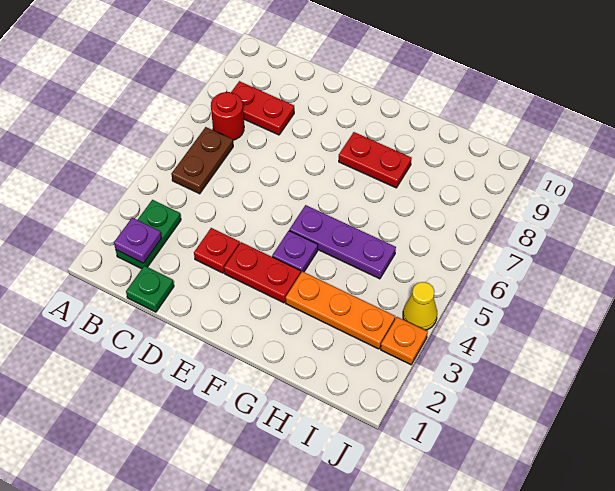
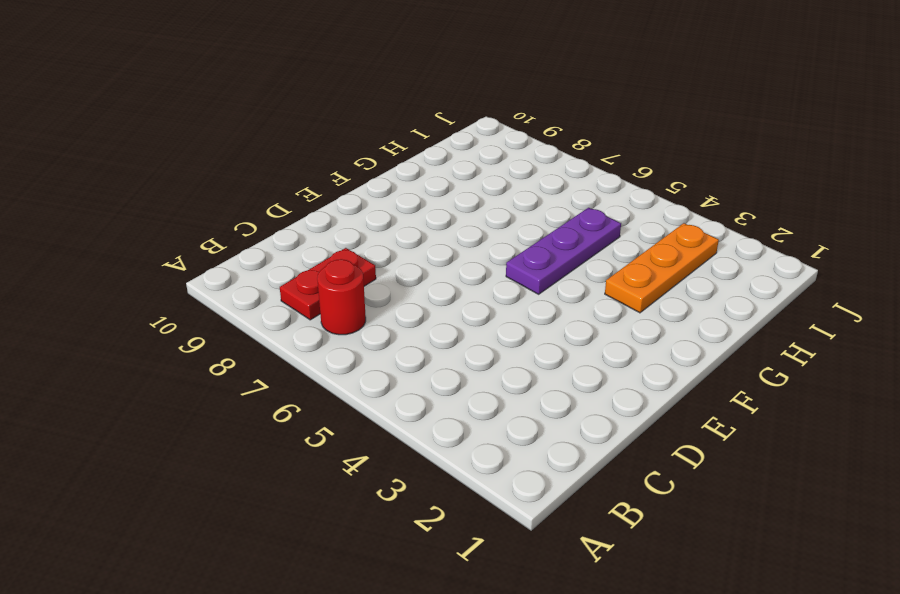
none -> green plate B2:B3 level 1
none -> brown plate B5:B6 level 1
none -> green plate C1 level 1

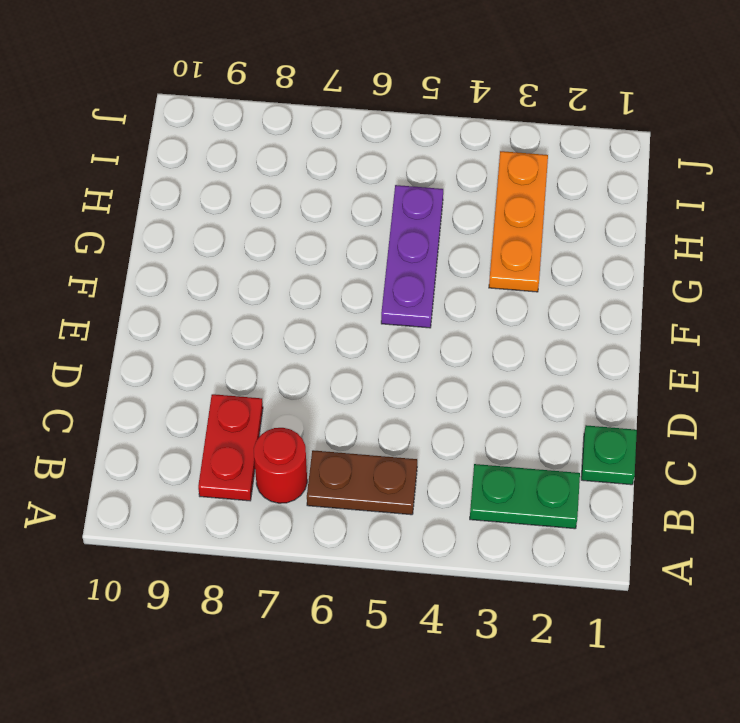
none -> red plate D3 level 1
none -> red plate E3:F3 level 1
none -> purple plate F4 level 1

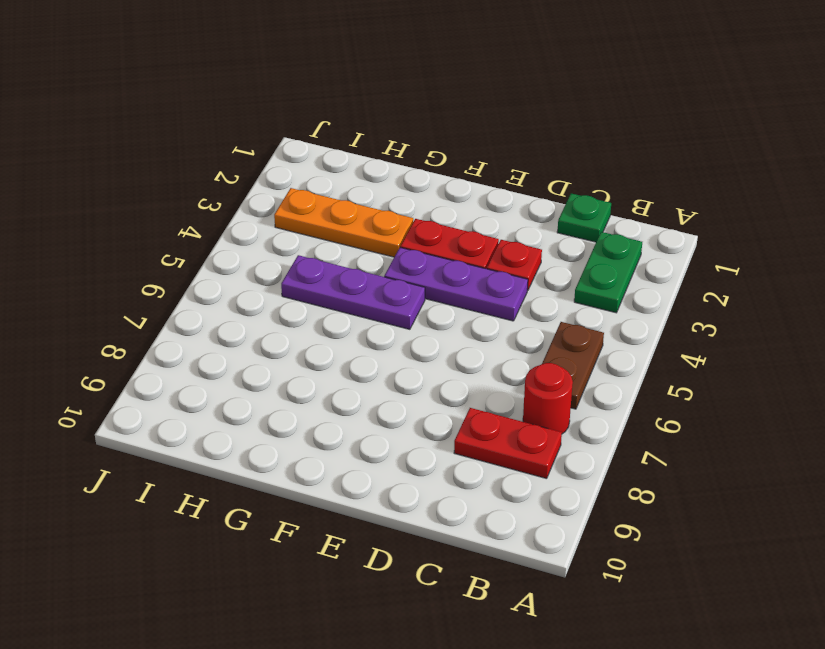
purple plate D4:F4 level 1 -> purple plate F4 level 1
none -> red plate F8:G8 level 1
none -> orange plate J3 level 1
none -> yellow cone J4 level 1

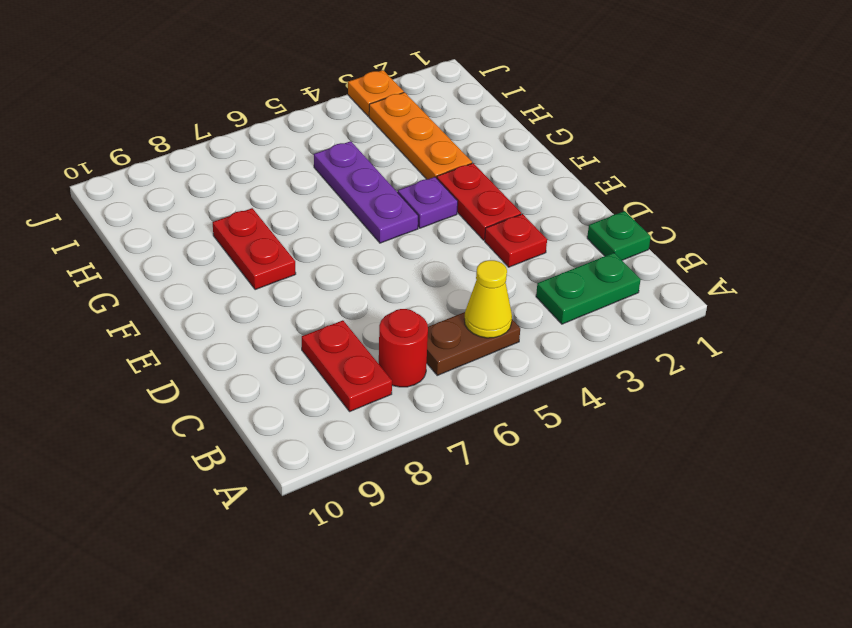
yellow cone B5 level 2 -> yellow cone J4 level 1
none -> purple plate B2 level 2

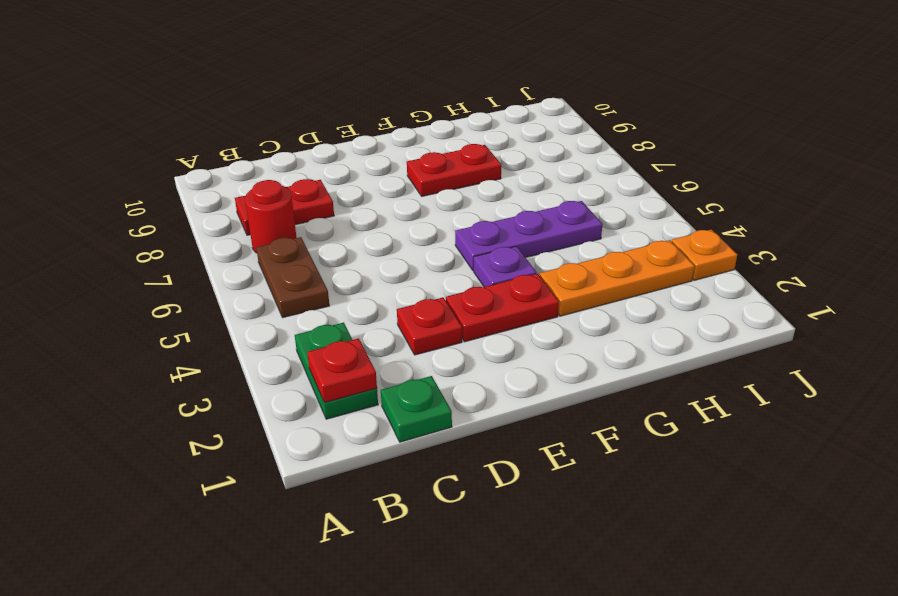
red plate B2 level 2 -> purple plate B2 level 2
none -> yellow cone J4 level 1

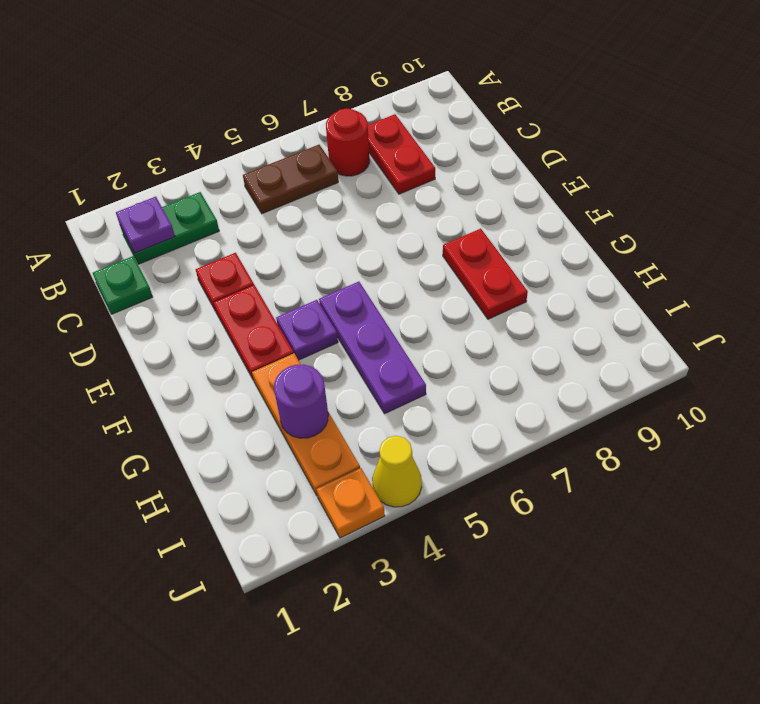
purple round brick H3 level 2 -> none

